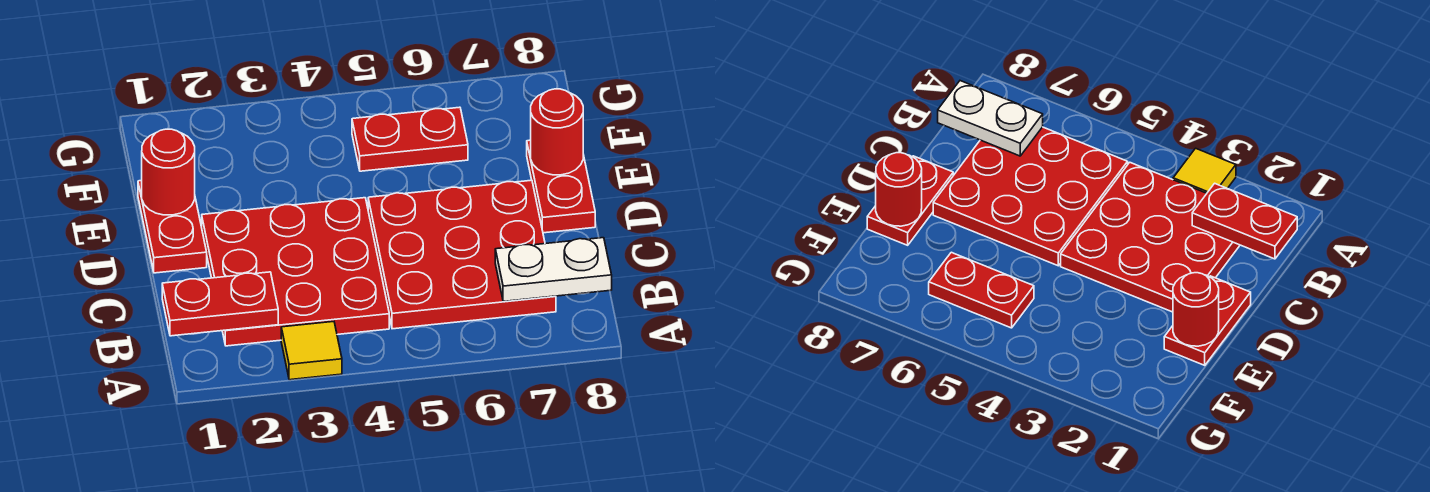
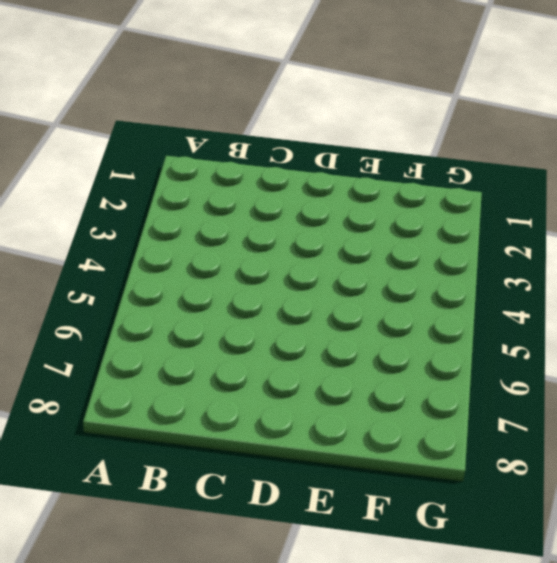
none -> yellow tile A3 level 1
none -> red plate B2:D4 level 1

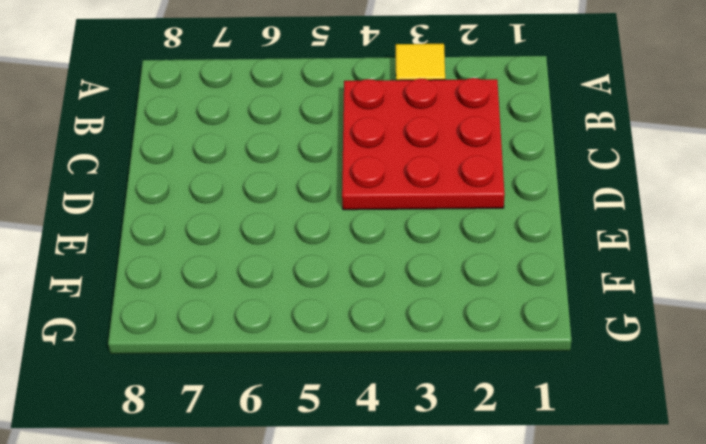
none -> red plate B5:D7 level 1
none -> red plate D1:E1 level 1

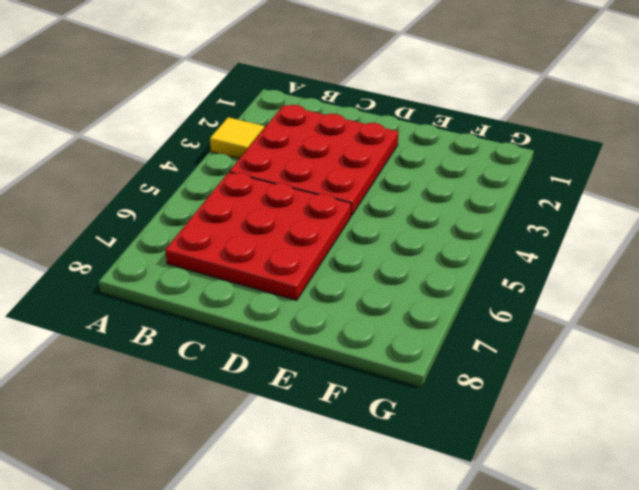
none -> red plate D1:E1 level 1
none -> red plate D8:E8 level 1

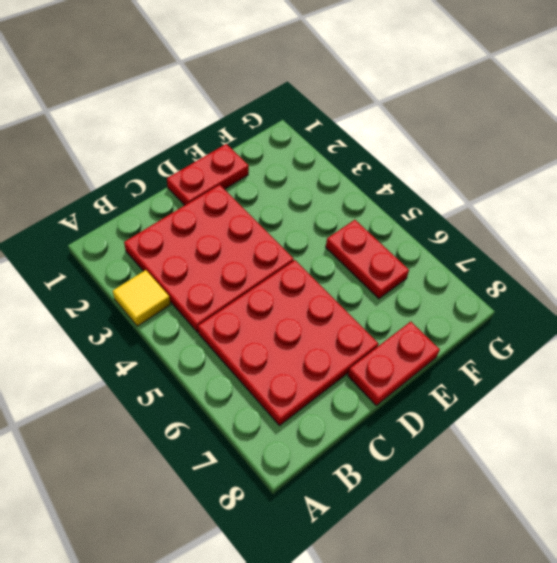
none -> red plate B1:B2 level 2
none -> white plate B7:B8 level 2

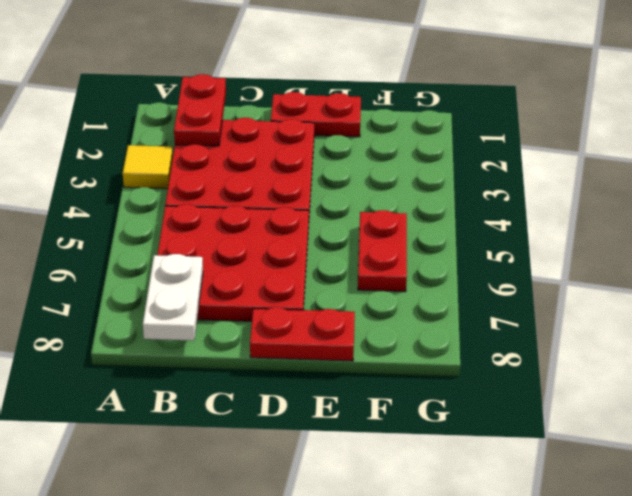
none -> red round brick E1 level 2
none -> red round brick E8 level 2

